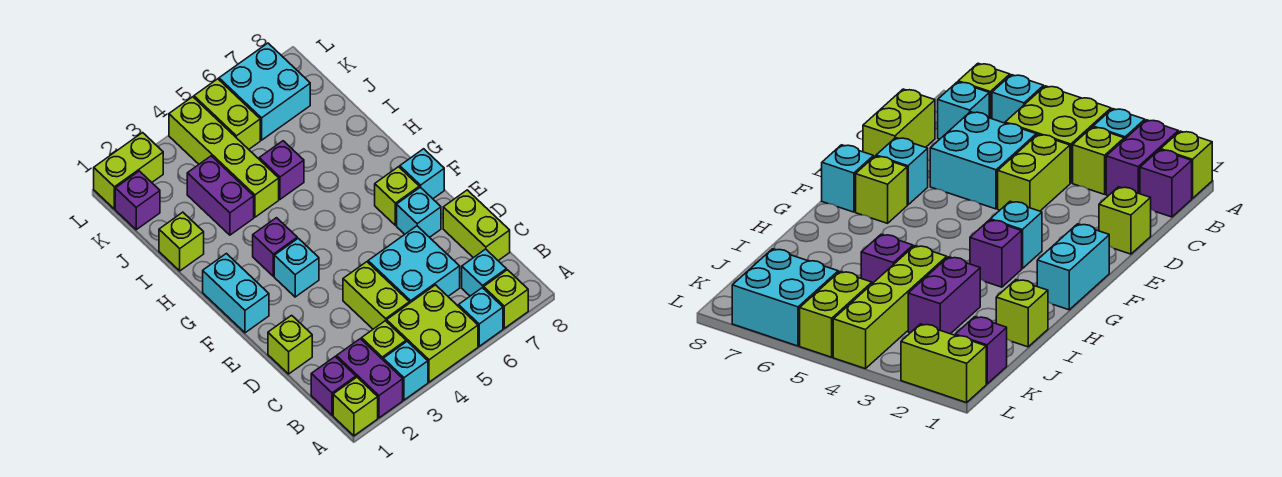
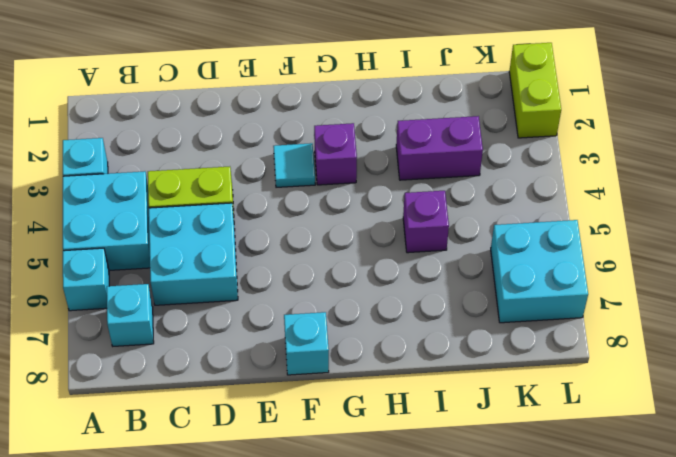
cyan brick A4:B5 level 1 -> lime brick A4:B5 level 1
cyan tile F3 level 1 -> cyan brick F3 level 1
none -> lime brick A1 level 1
none -> purple brick A2:B2 level 1
none -> lime brick A7 level 1

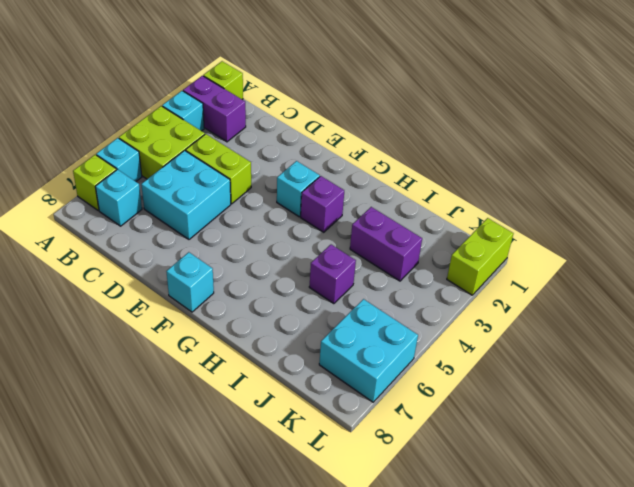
none -> purple brick B1 level 1
none -> lime brick B3 level 1
none -> lime brick C8:D8 level 1

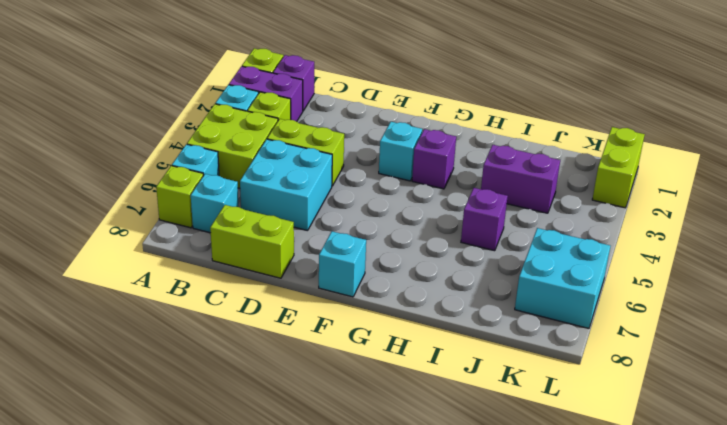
none -> lime brick D1 level 1
none -> cyan brick E7 level 1
none -> cyan brick F1:G1 level 1

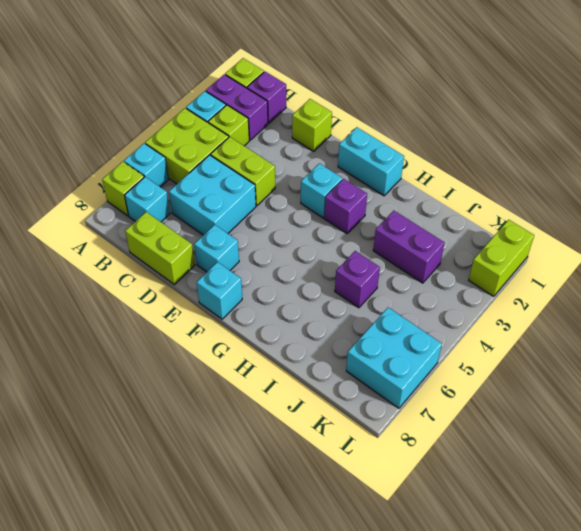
none -> lime brick F7 level 1
none -> lime brick I1 level 1
none -> lime brick I4:L4 level 1

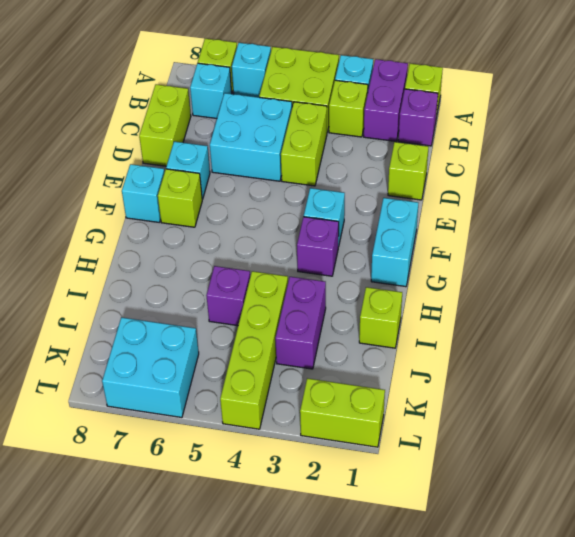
none -> purple brick K1 level 1
none -> lime brick K5:L5 level 1

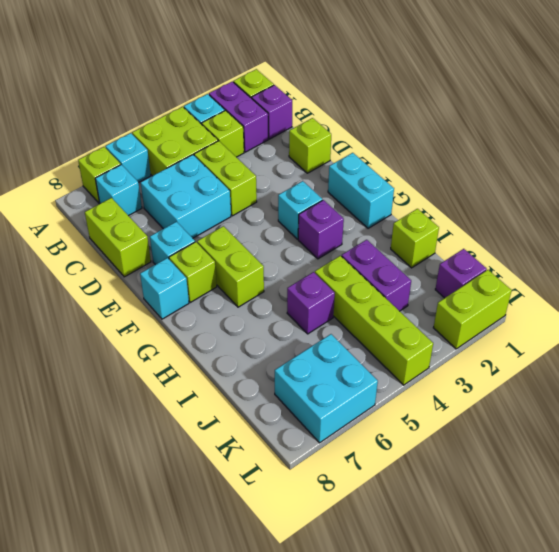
lime brick F6:G6 level 1 -> lime brick K5:L5 level 1

